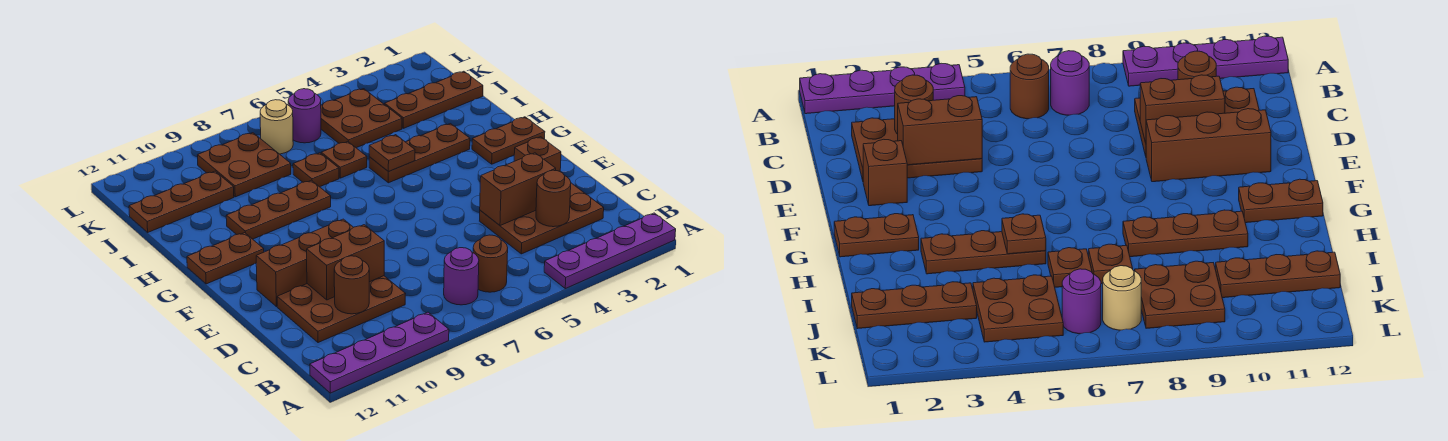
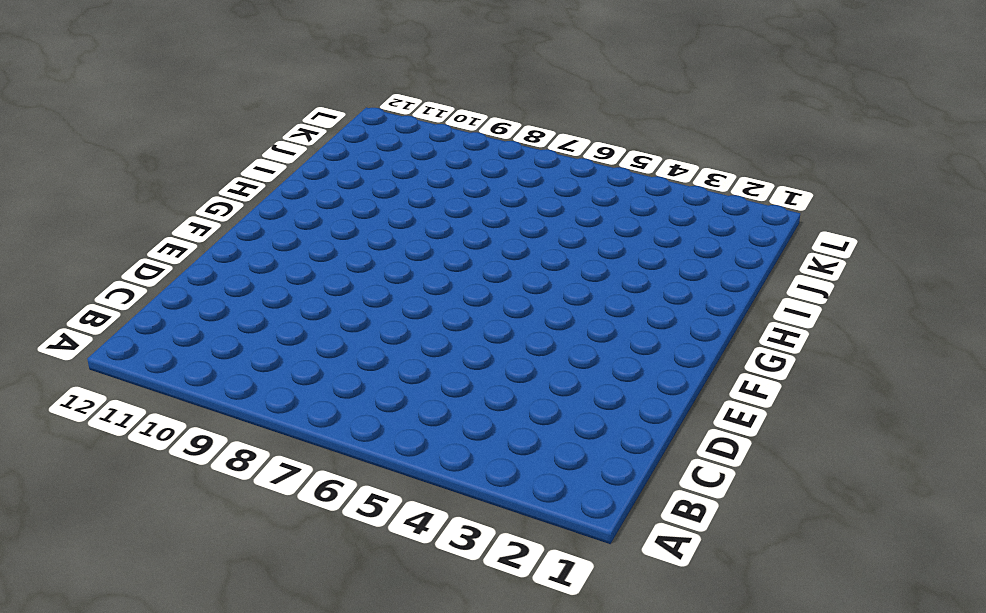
none -> purple plate A1:A4 level 1
none -> purple plate A9:A12 level 1
none -> brown round brick B6 level 1

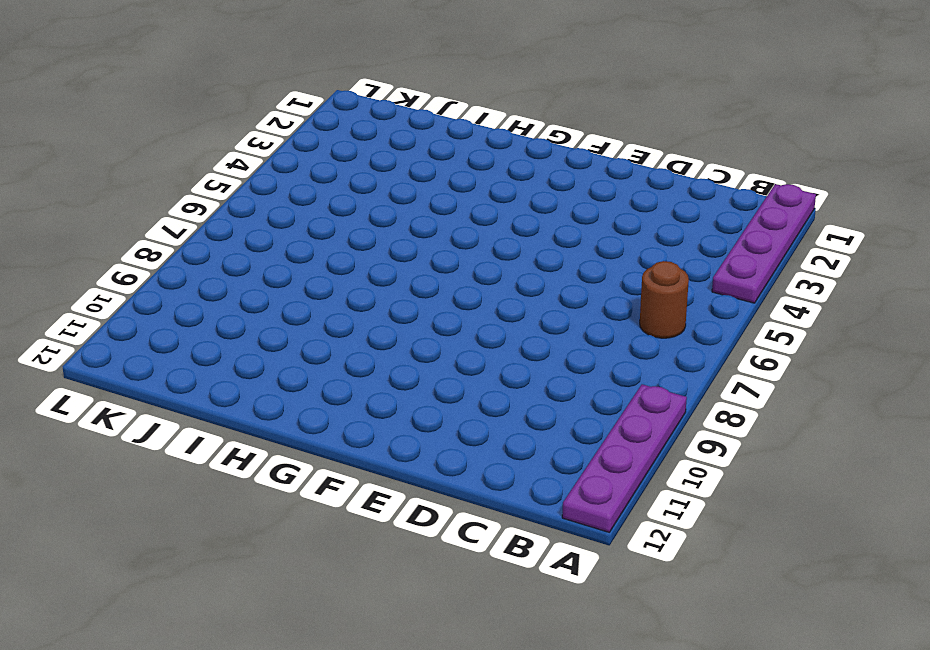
none -> purple round brick B7 level 1
none -> brown plate C2:D4 level 1
none -> brown plate C9:D11 level 1

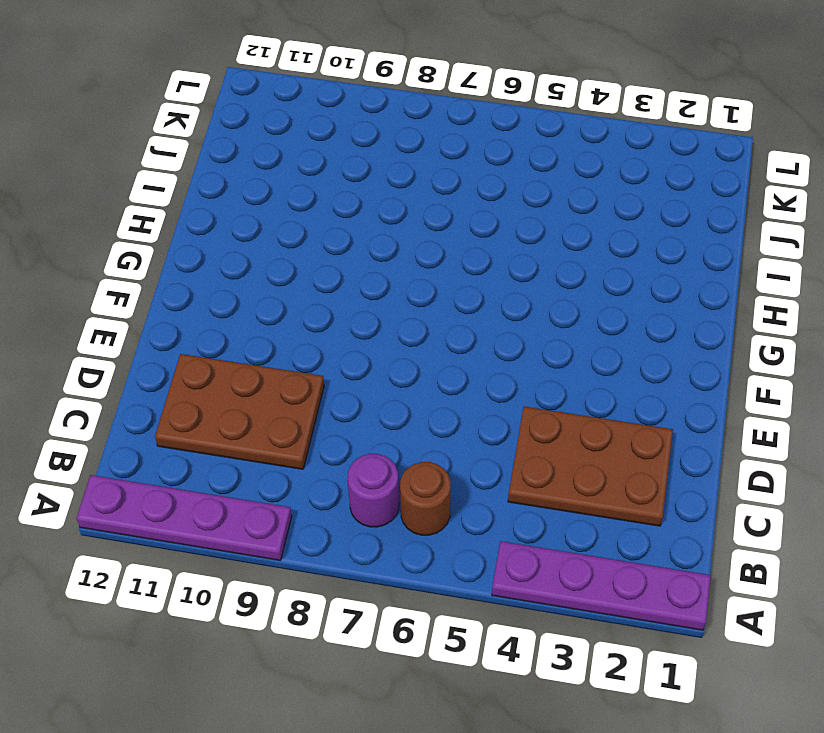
none -> brown brick E2 level 1
none -> brown brick E9:E11 level 1
none -> brown plate G1:G2 level 1

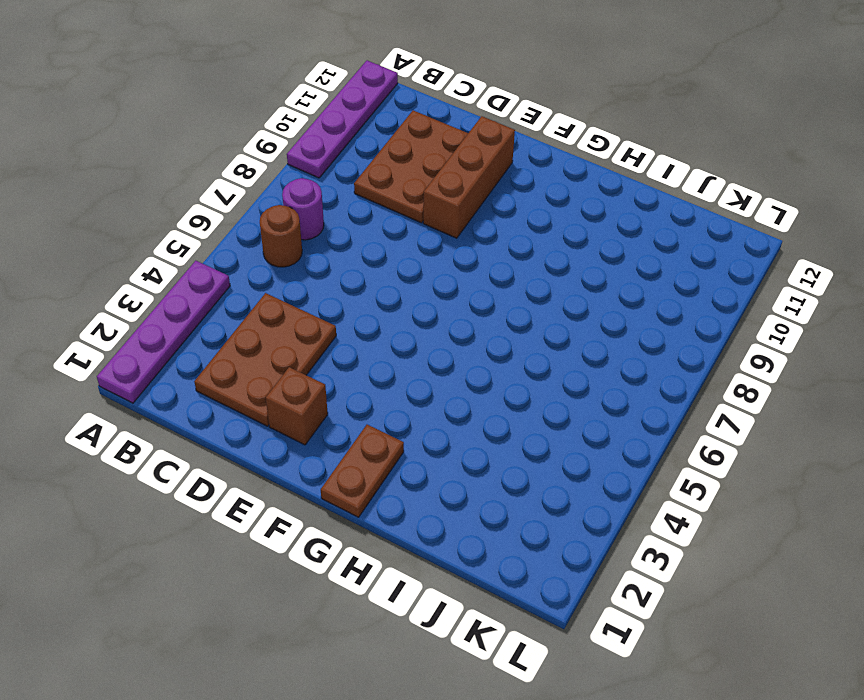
none -> brown plate G11:G12 level 1
none -> brown plate H3:H5 level 1
none -> brown plate H8:H10 level 1

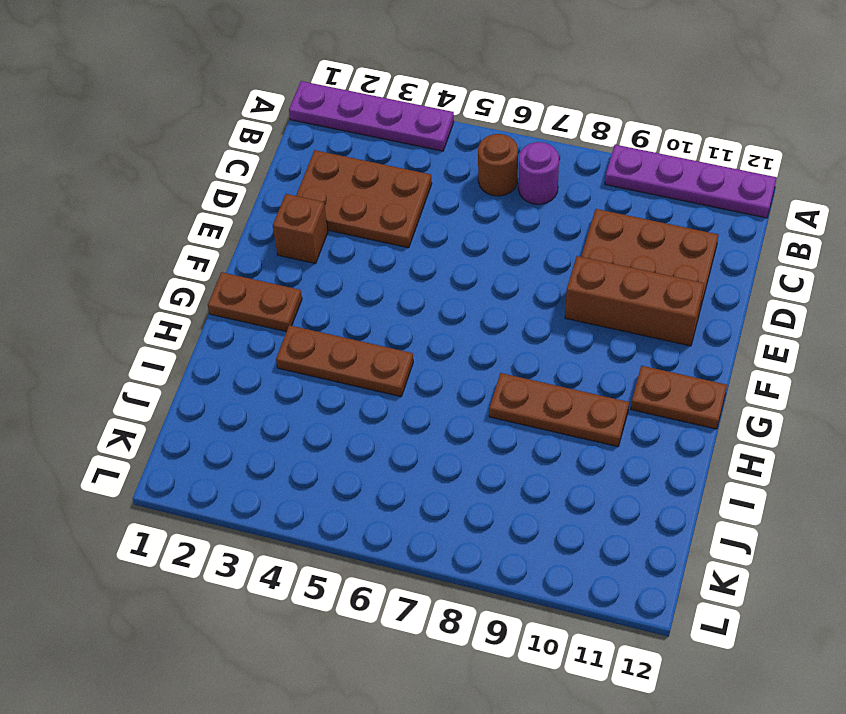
none -> brown plate I6 level 1
none -> brown plate I7 level 1
none -> brown plate J1:J3 level 1

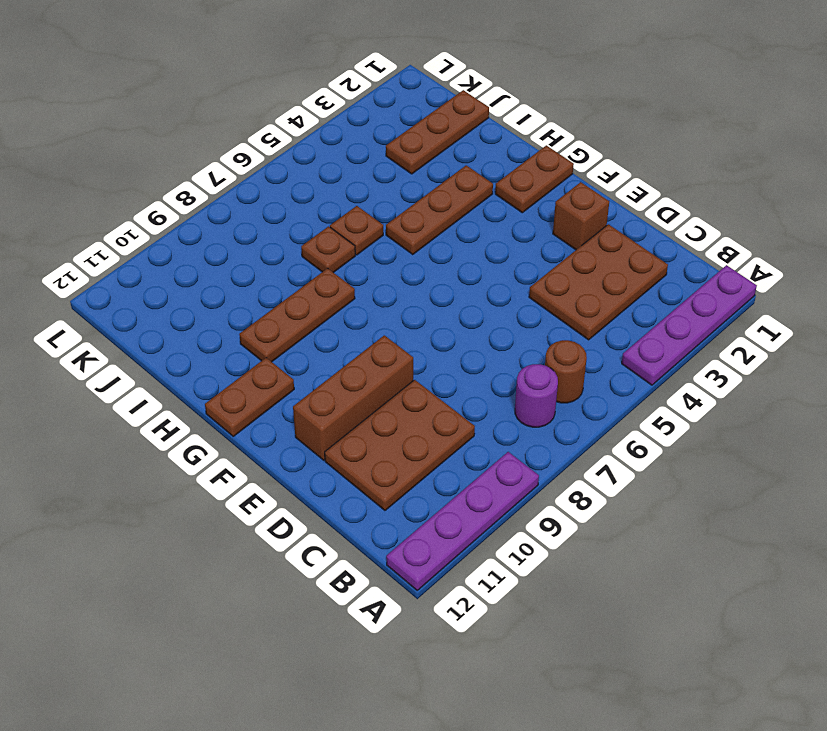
none -> brown plate J4:K5 level 1
none -> brown plate J8:K9 level 1
none -> brown plate J10:J12 level 1

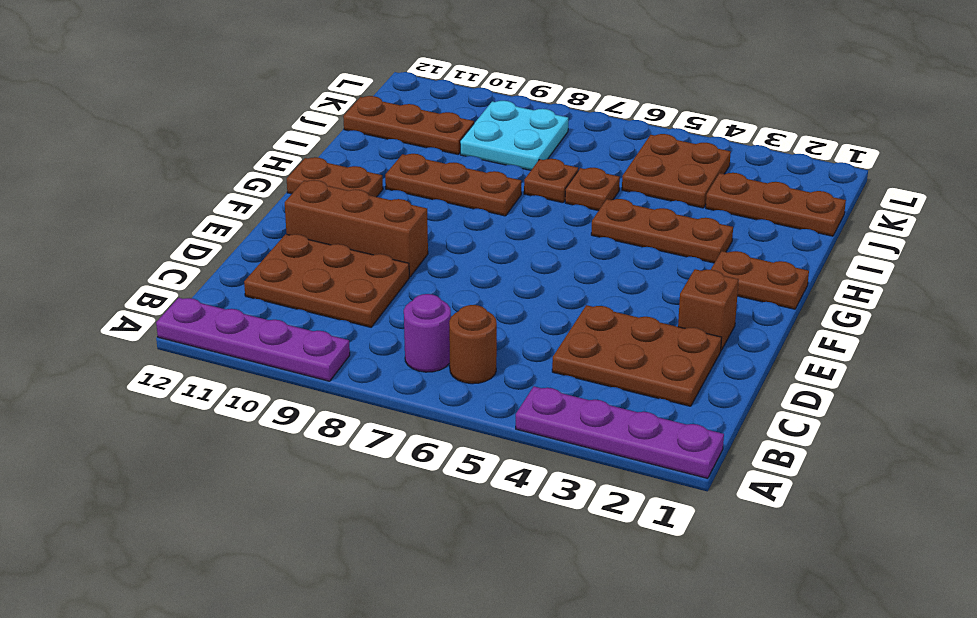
cyan plate J8:K9 level 1 -> brown plate J8:K9 level 1
none -> purple round brick K6 level 1
none -> tan round brick K7 level 1
none -> brown round brick C3 level 2

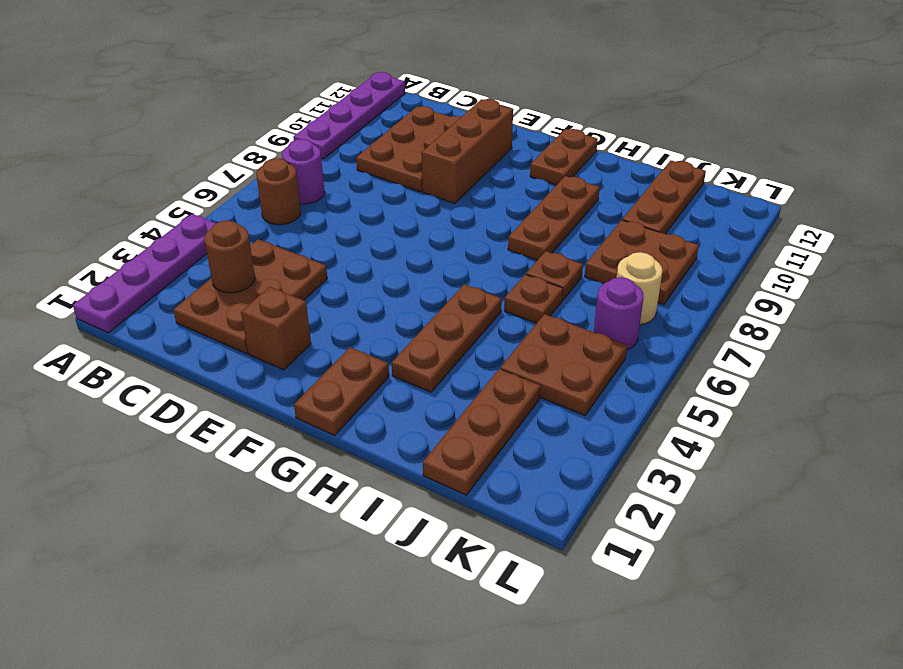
none -> brown round brick C10 level 2
none -> brown brick D3:D4 level 2
none -> brown brick D9:D10 level 2

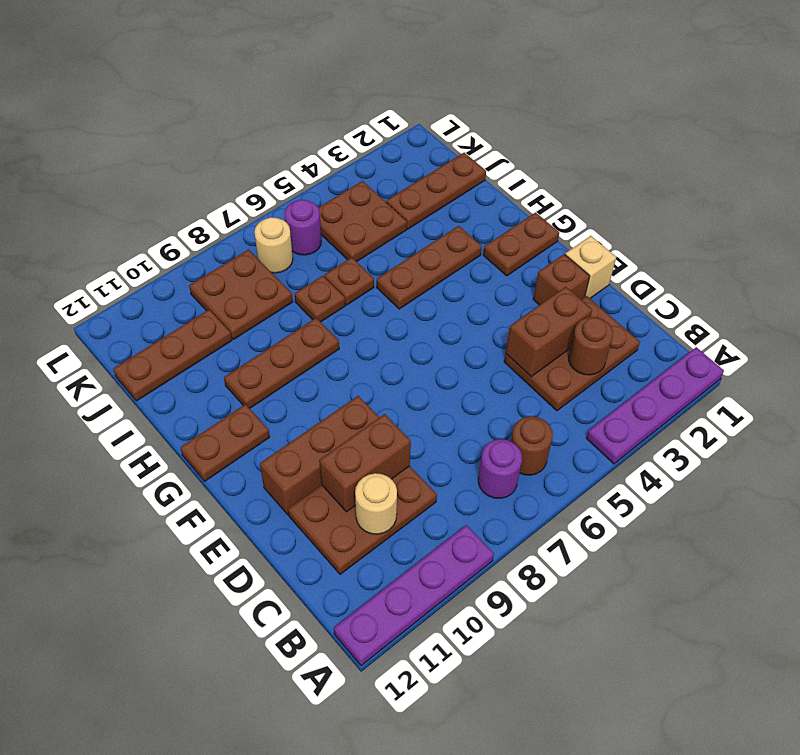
tan round brick C10 level 2 -> brown round brick C10 level 2
tan brick E1 level 1 -> none
none -> brown plate H5 level 2

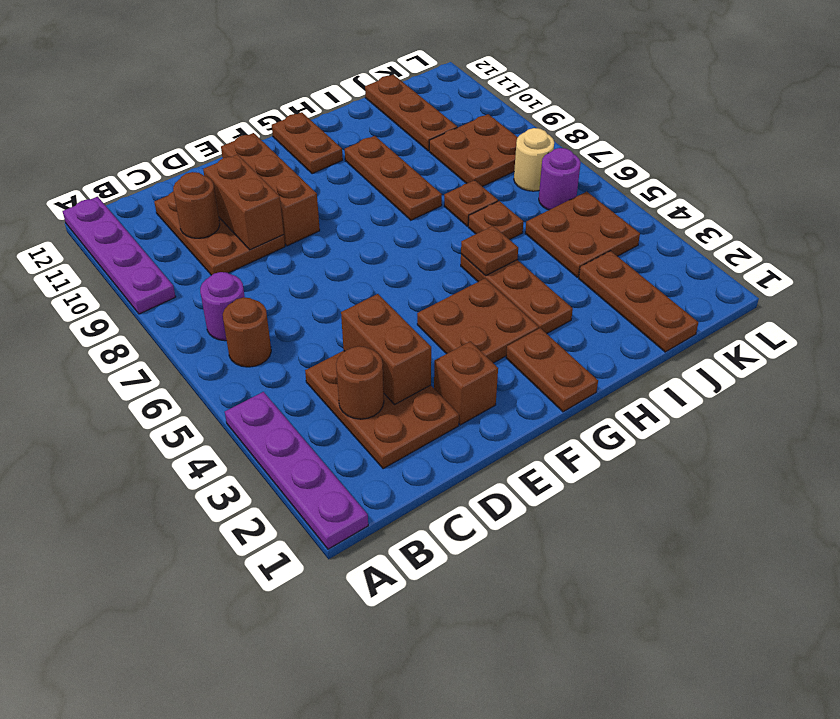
brown plate F3:G4 level 1 -> none

